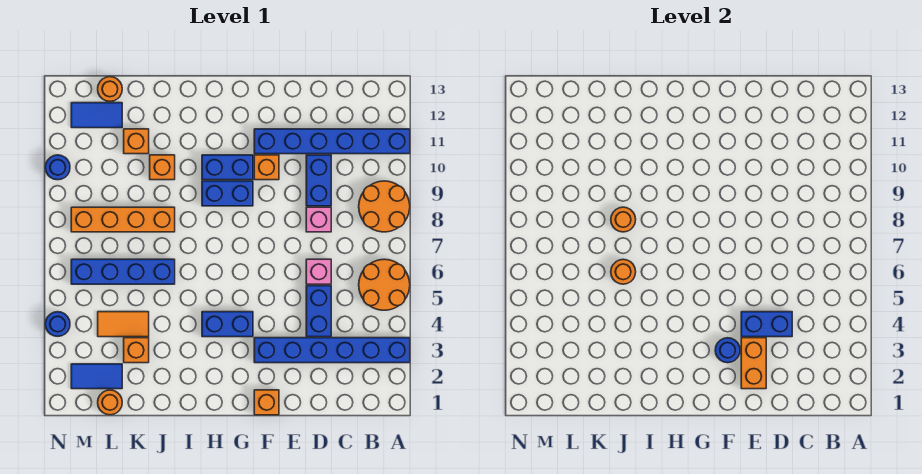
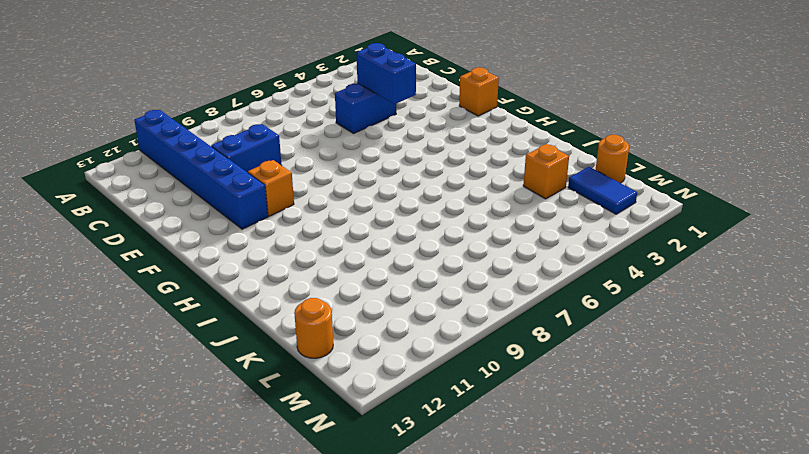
none -> blue brick A3:F3 level 1
none -> orange round brick A5:B6 level 1
none -> orange round brick A8:B9 level 1
none -> pink brick D6 level 1

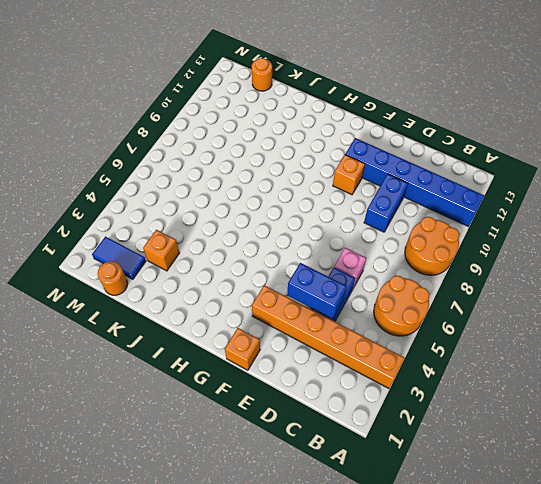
orange brick A3:F3 level 1 -> blue brick A3:F3 level 1
none -> pink brick D8 level 1
none -> blue brick G4:H4 level 1
none -> blue brick G9:H9 level 1
none -> blue brick G10:H10 level 1

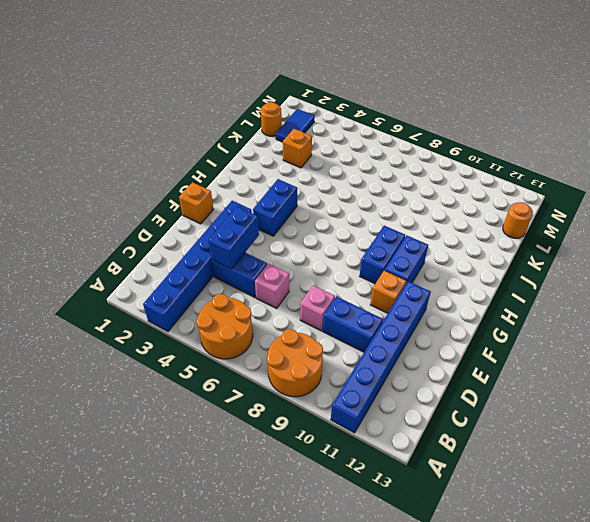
none -> blue brick J6:M6 level 1
none -> orange brick J8:M8 level 1
none -> orange brick J10 level 1
none -> orange tile K4:L4 level 1

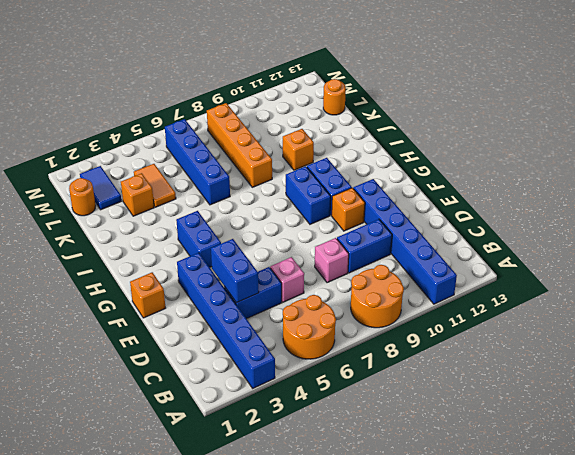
none -> orange brick K11 level 1
none -> blue tile L12:M12 level 1
none -> blue round brick N4 level 1
none -> blue round brick N10 level 1

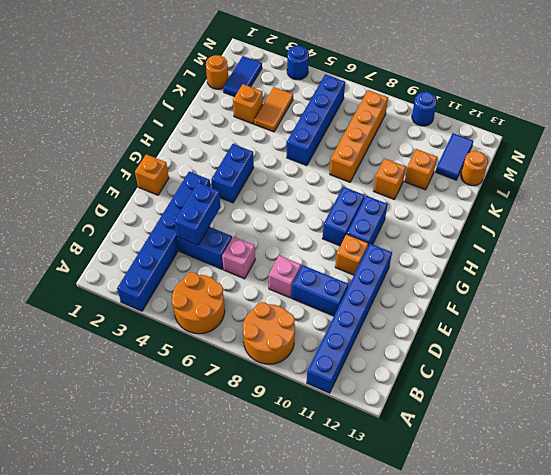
none -> orange brick E2:E3 level 2
none -> blue round brick F3 level 2
none -> orange round brick J6 level 2
none -> orange round brick J8 level 2

